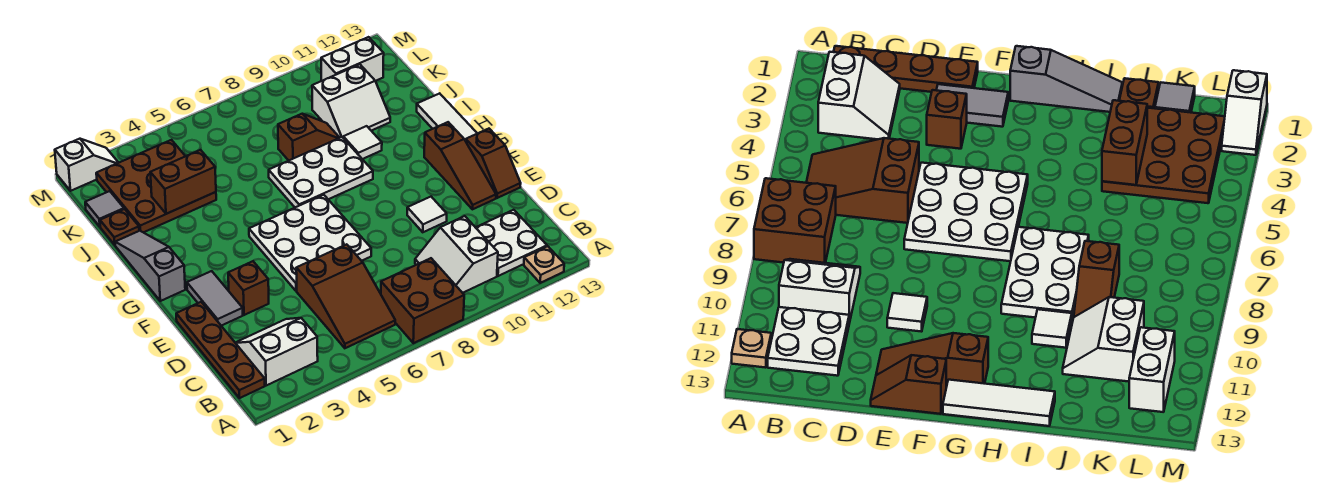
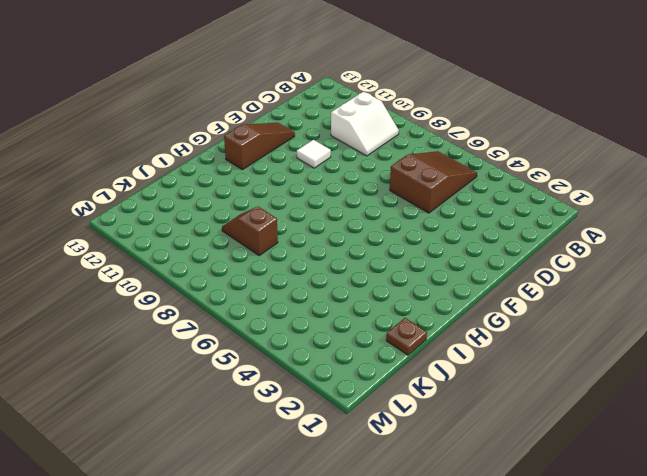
none -> brown brick A7:B8 level 1
none -> tan plate A12 level 1
none -> brown plate B1:E1 level 1

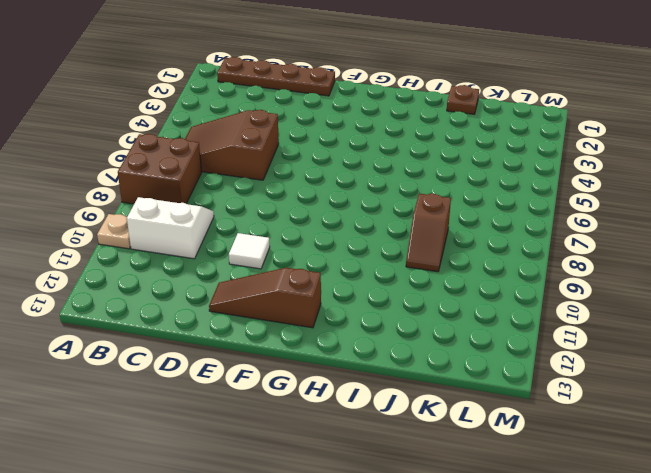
tan plate A10 level 1 -> tan plate A12 level 1
none -> white slope B2:C3 level 1 top B
none -> white plate B11:C12 level 1
none -> grey tile E2:F2 level 1

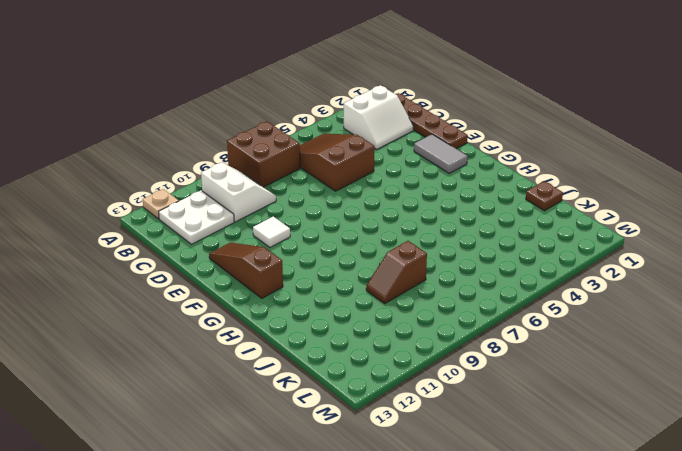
none -> brown brick E3 level 1
none -> white plate E5:G7 level 1
none -> brown slope E13:F13 level 1 top F

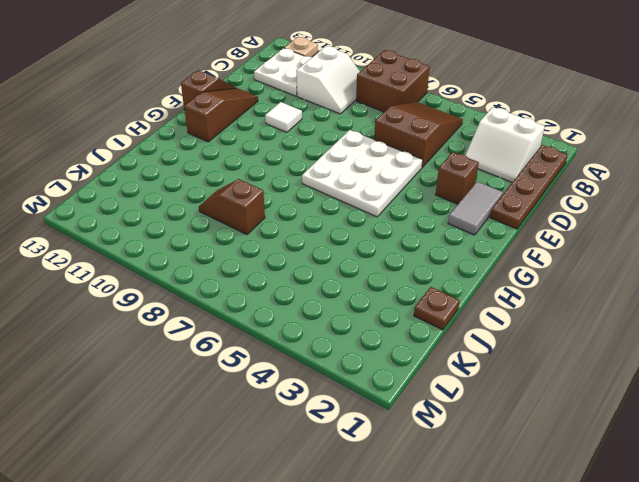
none -> grey slope G1:I1 level 1 top G
none -> white tile G13:I13 level 1
none -> white plate H7:I9 level 1

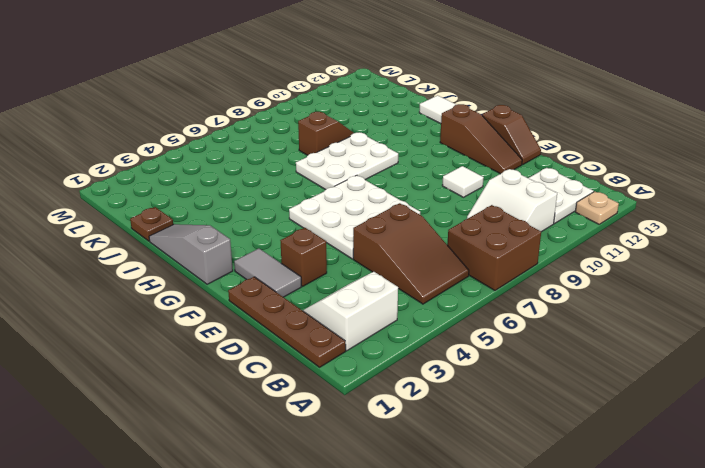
none -> white tile I10 level 1
none -> brown plate J2:L4 level 1
none -> white slope J10:K11 level 1 top K

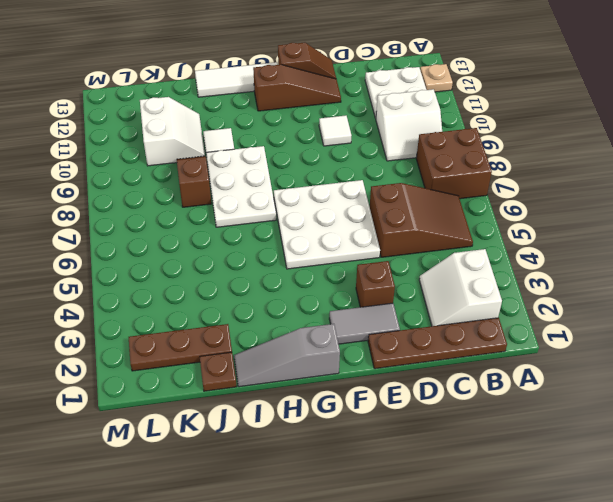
brown plate J2:L2 level 1 -> brown plate J2:L4 level 1
none -> grey tile K1 level 1
none -> white brick L11:L12 level 1
none -> white slope M1:M2 level 1 top 1

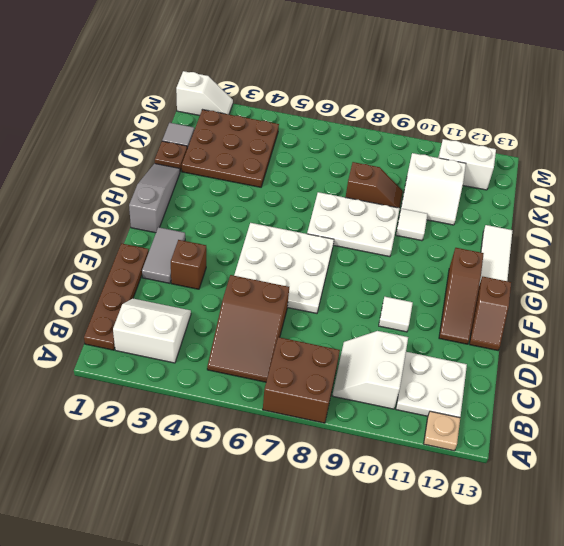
none -> brown brick J3:J4 level 2

